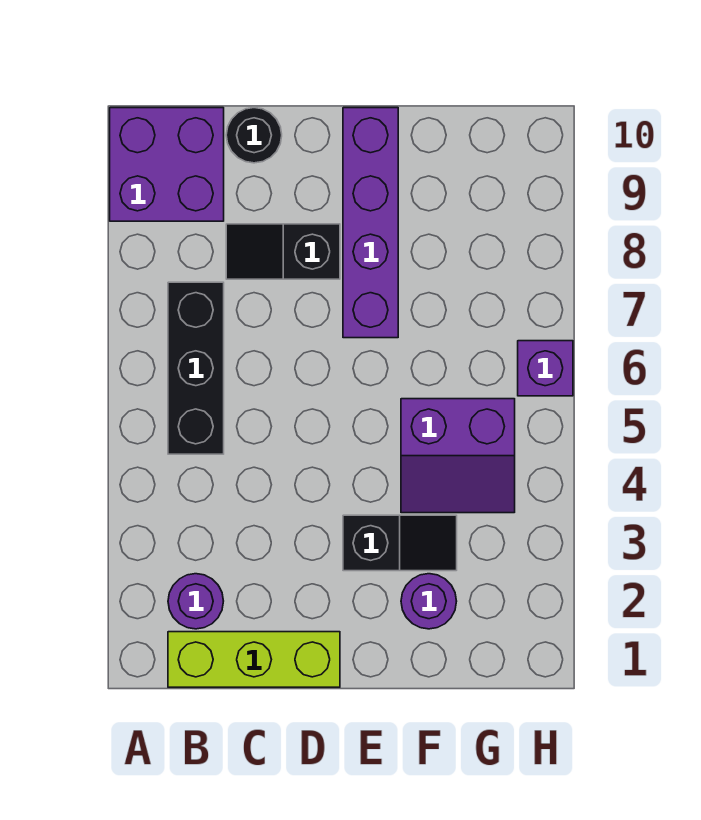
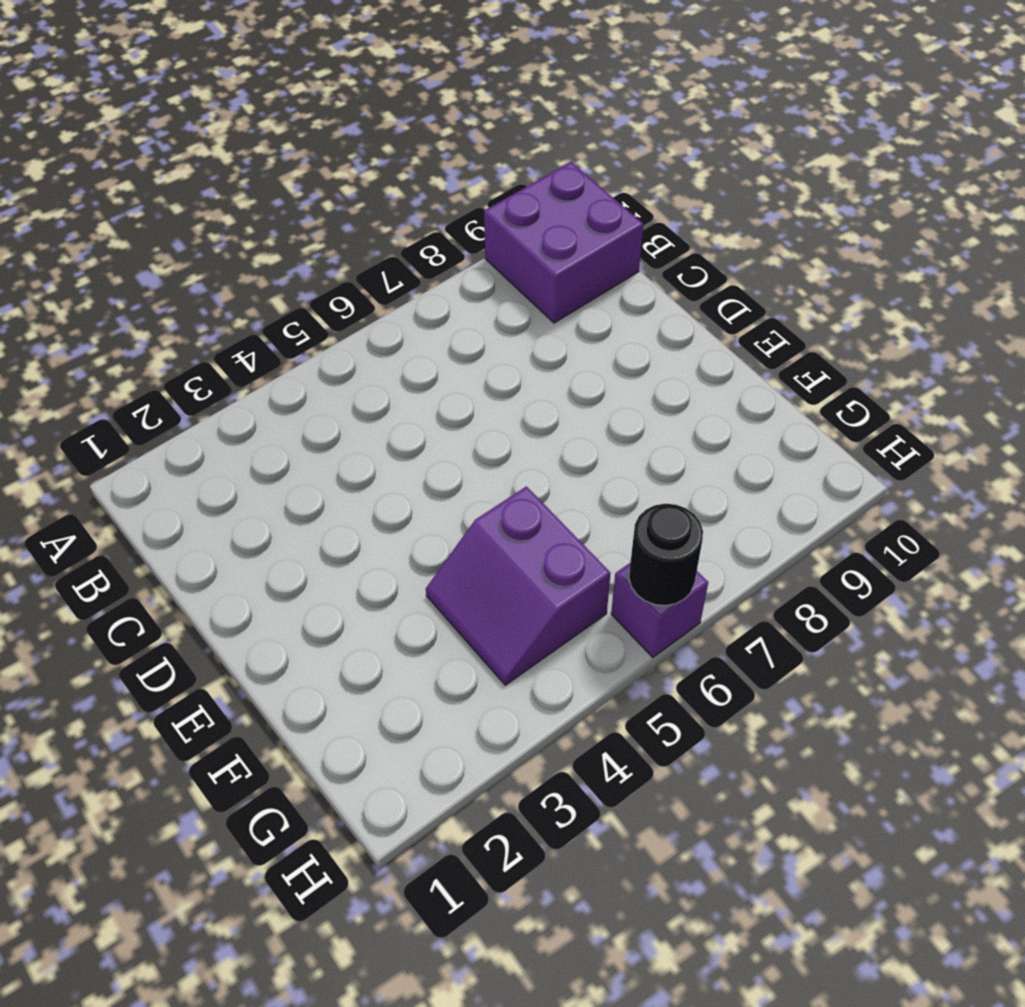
black round brick H6 level 2 -> black round brick C10 level 1
none -> lime brick B1:D1 level 1
none -> purple round brick B2 level 1

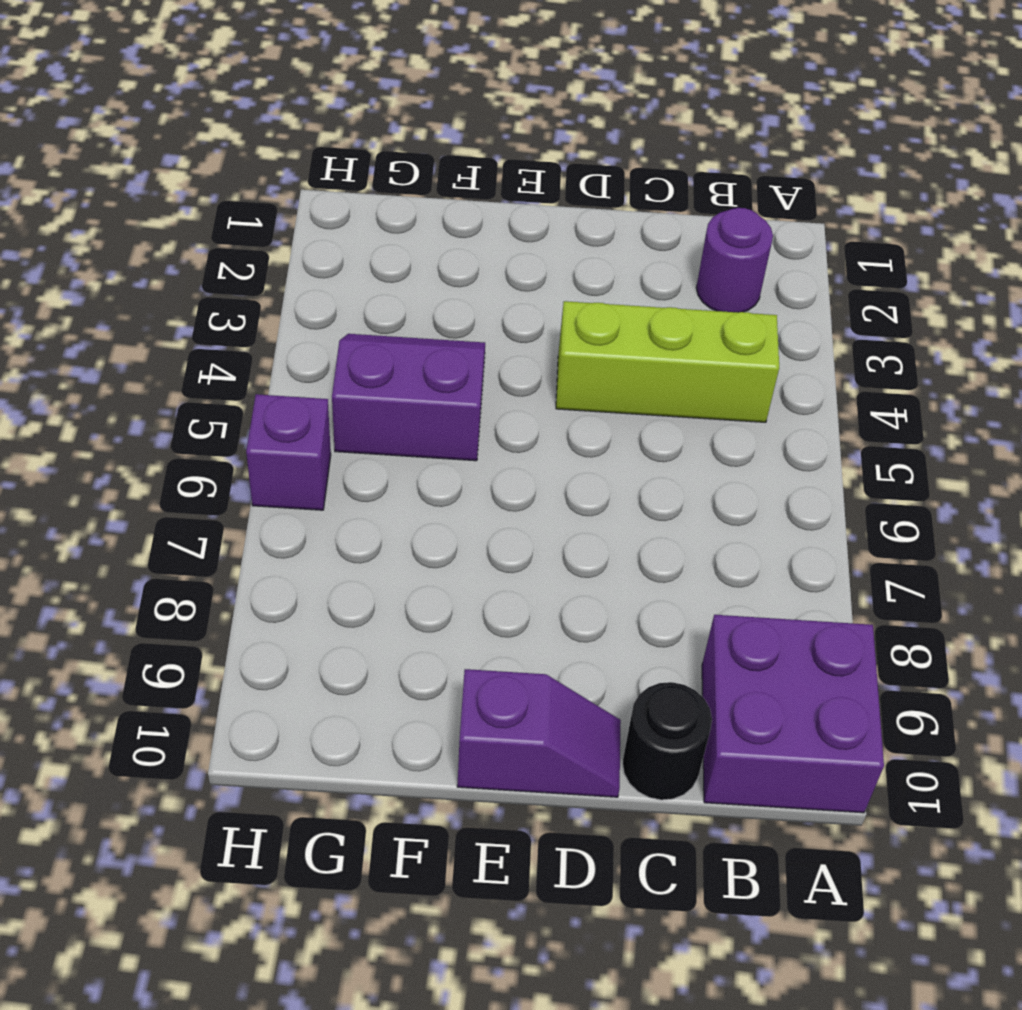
lime brick B4:D4 level 1 -> lime brick B1:D1 level 1
purple slope D10:E10 level 1 top E -> purple brick E7:E10 level 1
none -> black brick B5:B7 level 1
none -> black slope C8:D8 level 1 top D

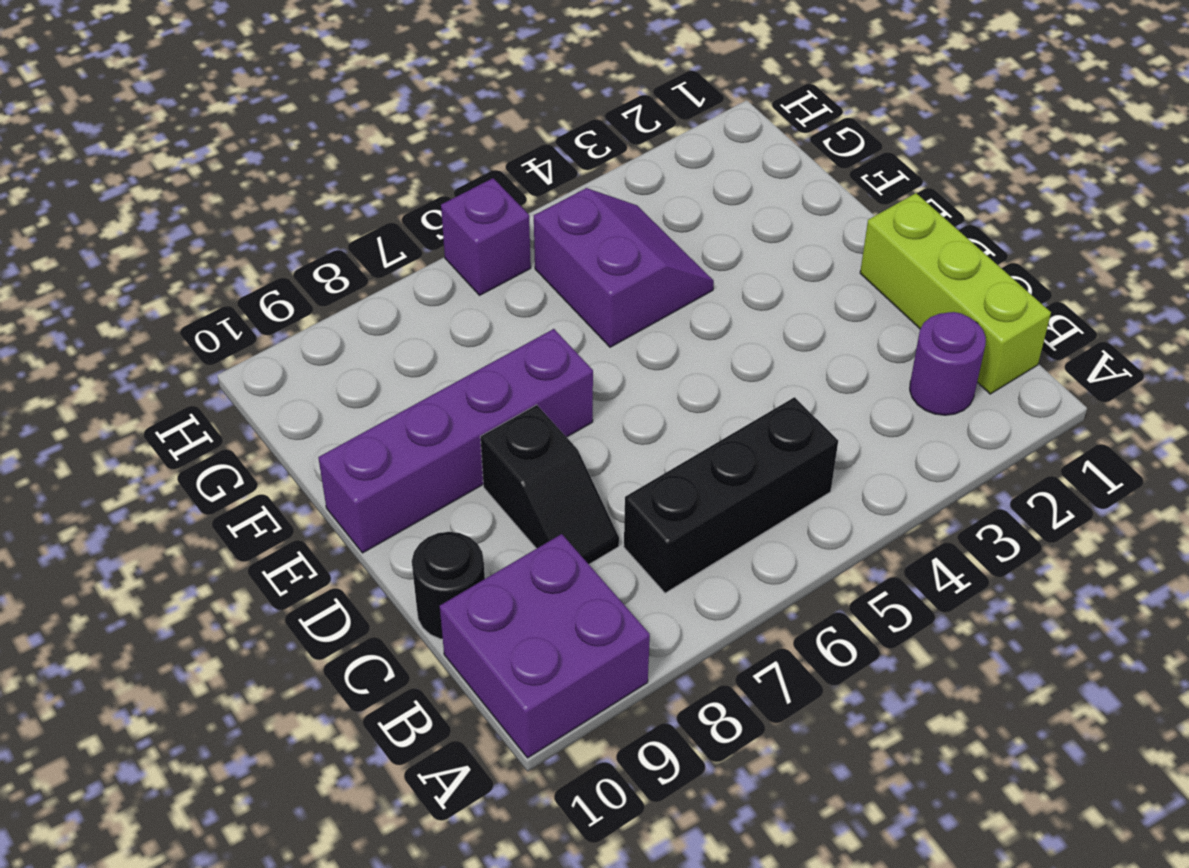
none -> black slope E3:F3 level 1 top E
none -> purple round brick F2 level 1

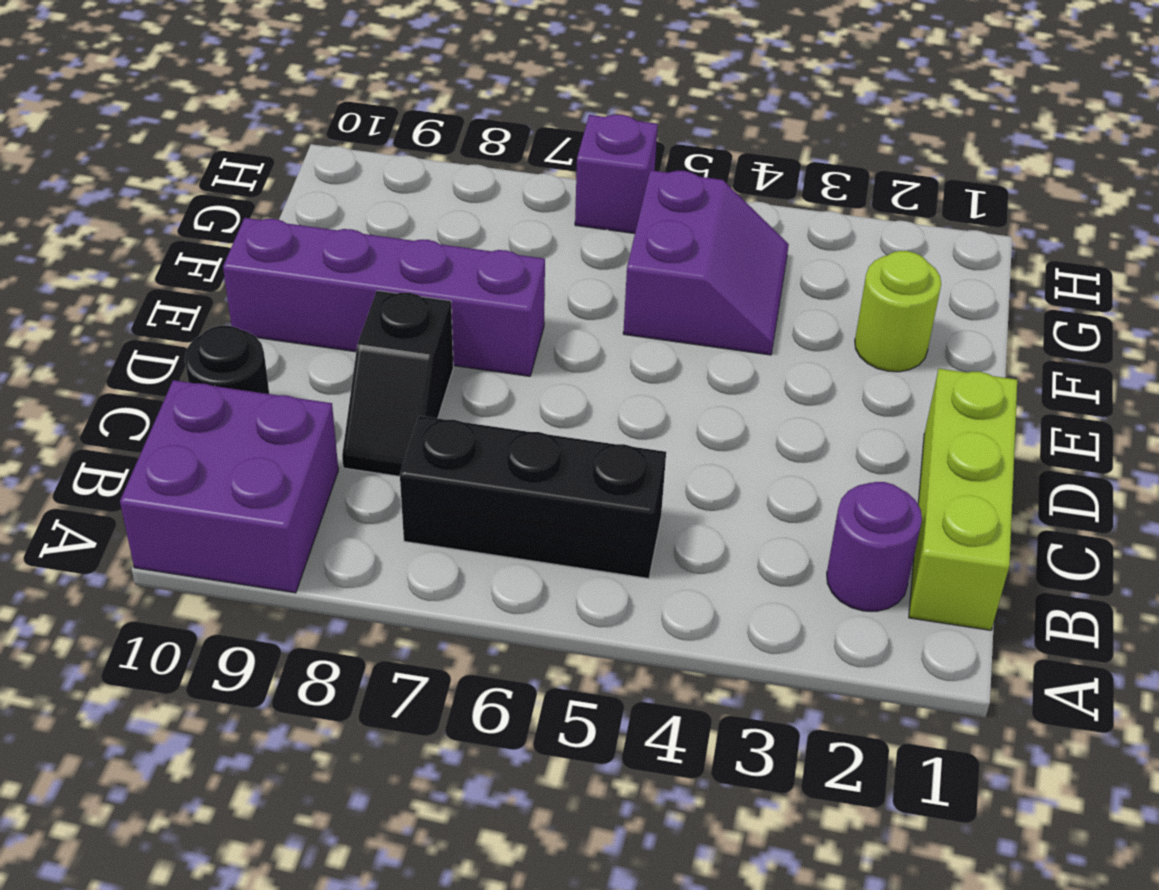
lime round brick F2 level 1 -> purple round brick F2 level 1
none -> black slope E3:F3 level 1 top E

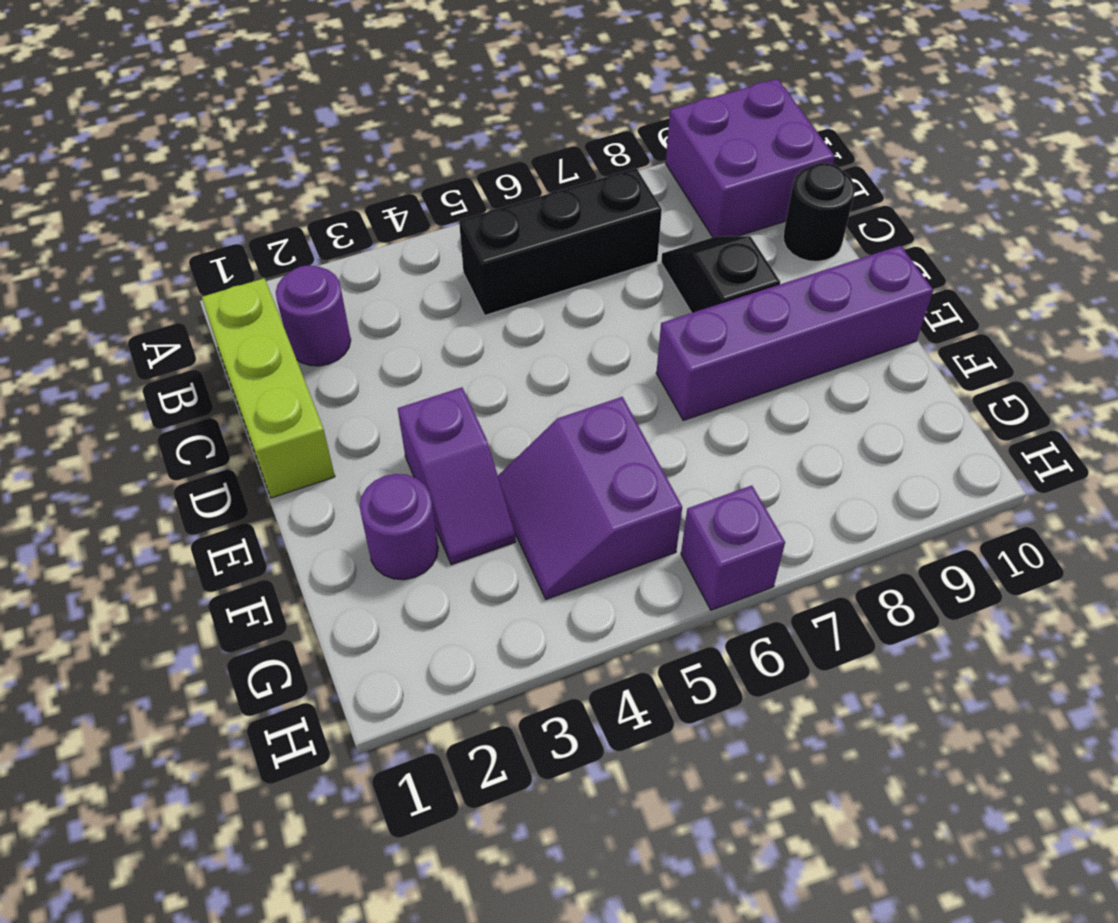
purple slope E3:F3 level 1 top E -> black slope E3:F3 level 1 top E

